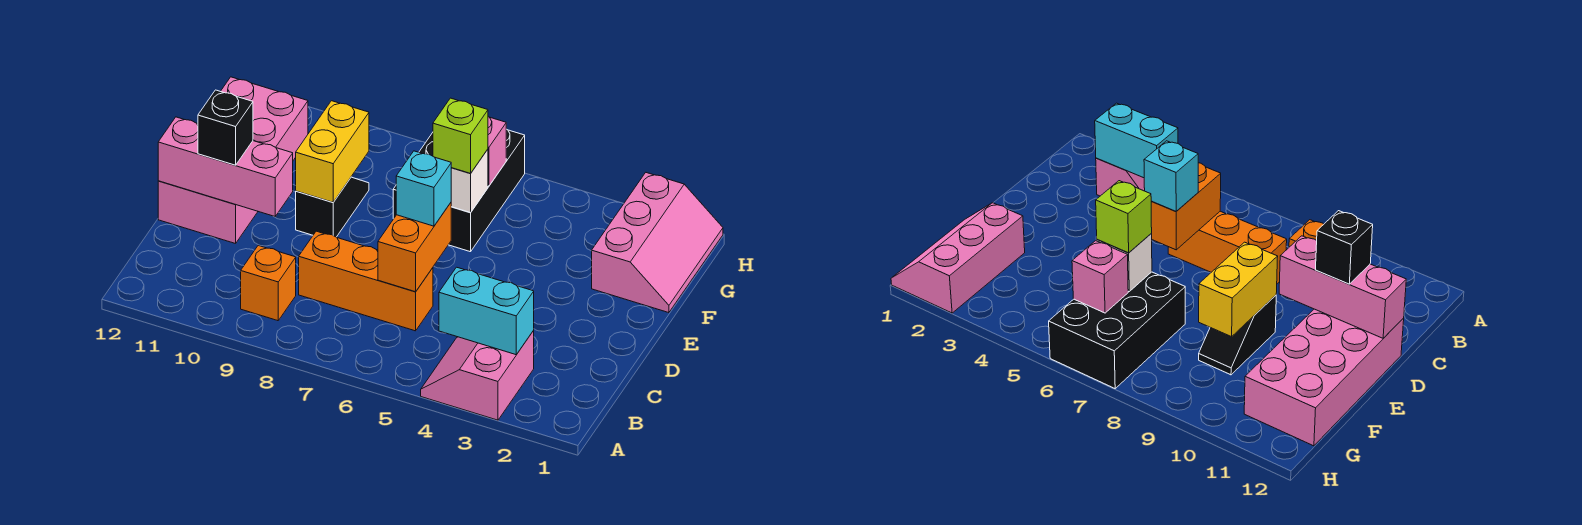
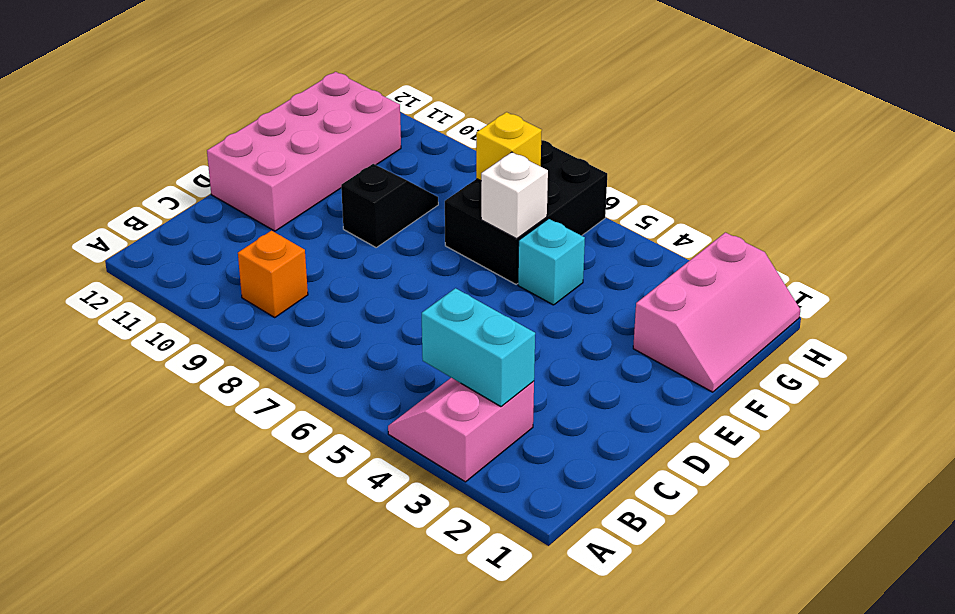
cyan brick F5 level 1 -> cyan brick D6 level 3
yellow brick G7 level 2 -> none
none -> orange brick C6:C8 level 1
none -> orange brick C6:D6 level 2
none -> pink brick D10:D12 level 2

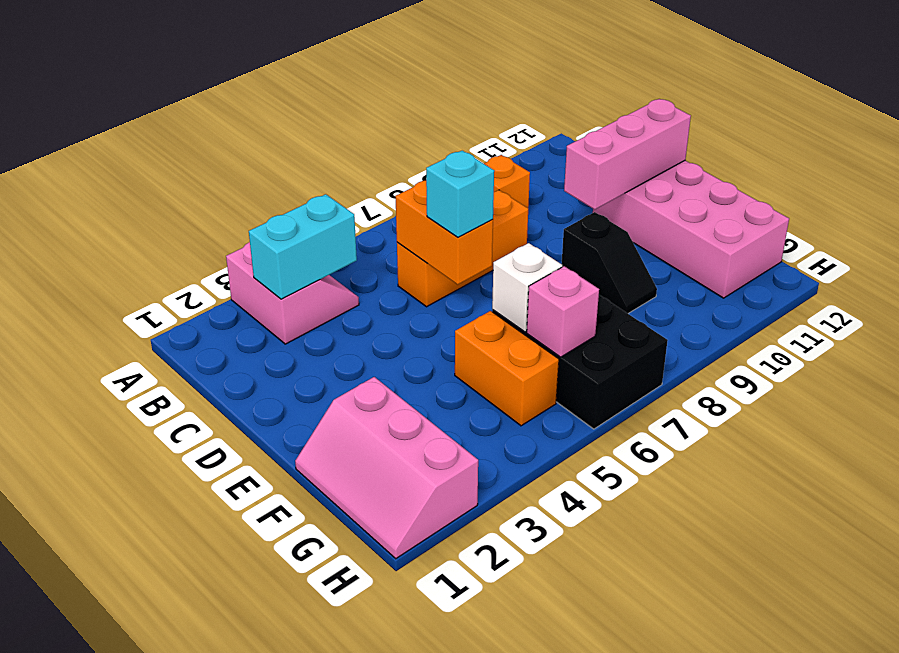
orange brick F5:G5 level 1 -> none
none -> yellow brick E9:F9 level 2
none -> black brick D11 level 3
none -> lime brick F6 level 3

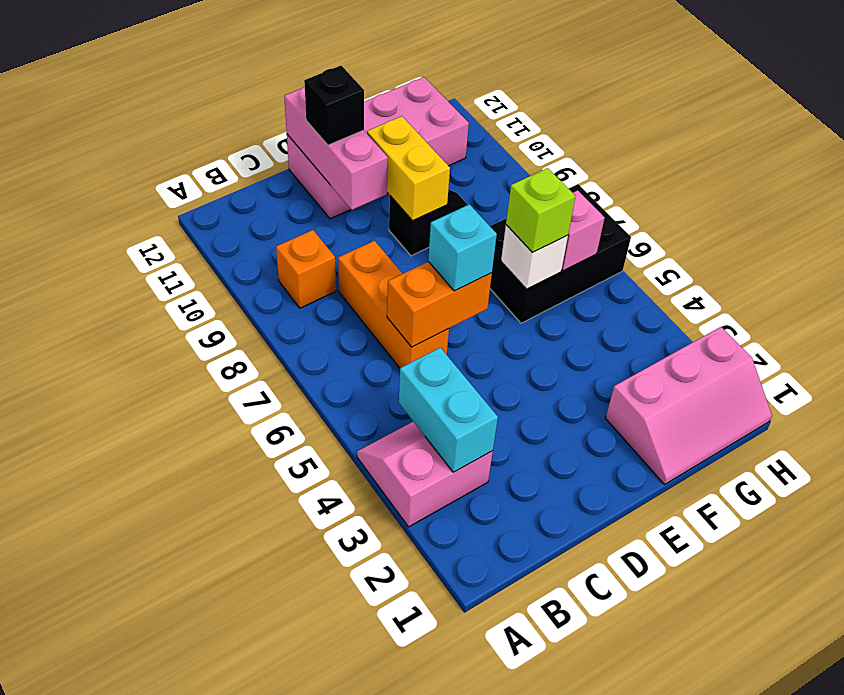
yellow brick E9:E10 level 2 -> yellow brick E9:F9 level 2

